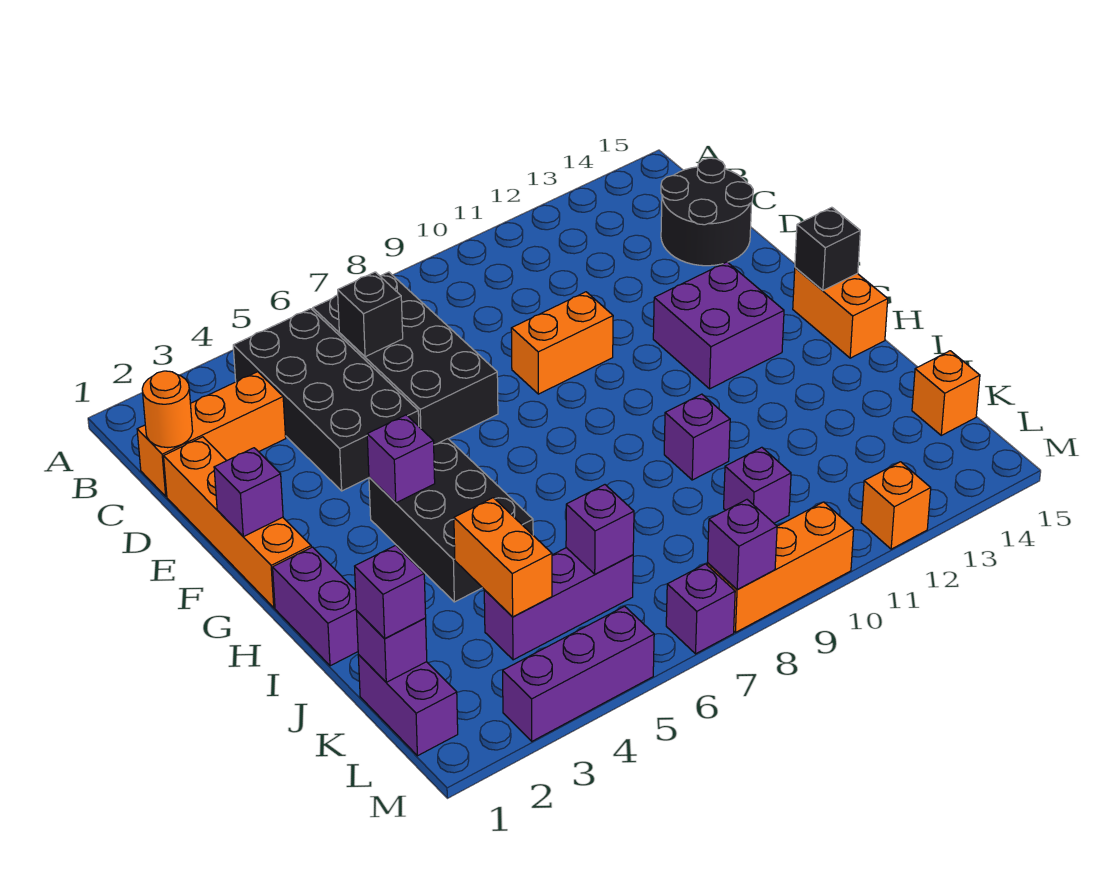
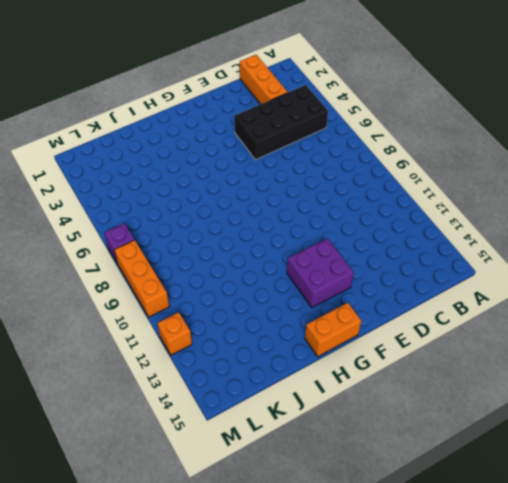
none -> black brick B6:E7 level 1
none -> black round brick C14:D15 level 1
none -> orange brick D1:G1 level 1

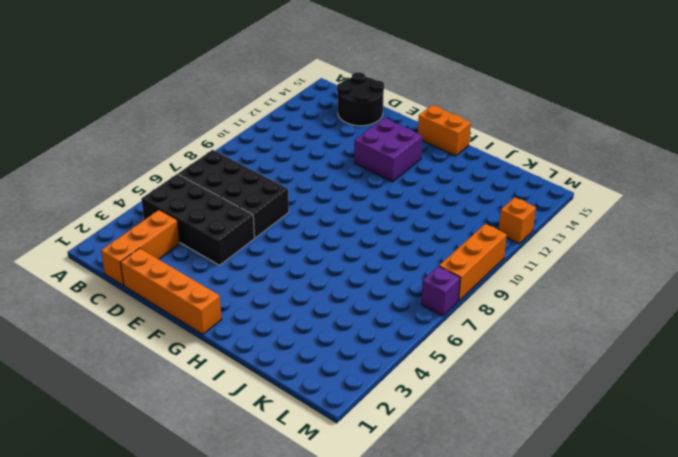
none -> orange brick E9:E10 level 1
none -> black brick G4:I5 level 1
none -> purple brick H1:I1 level 1

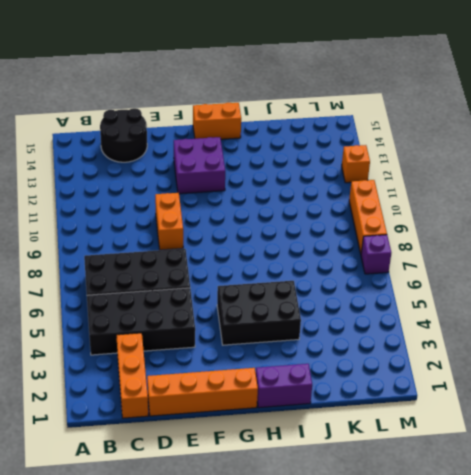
none -> purple brick I10 level 1
none -> purple brick K1:L1 level 1
none -> purple brick K4:K6 level 1

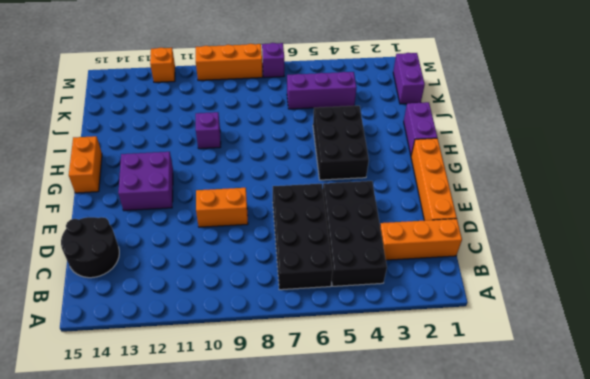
none -> purple brick K10 level 1
none -> orange brick K15 level 1
none -> purple brick M3:M5 level 1

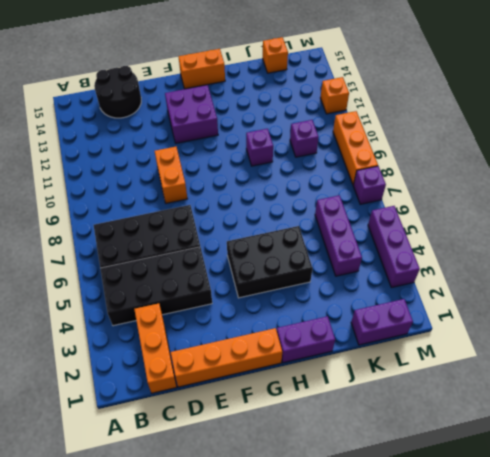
none -> orange round brick C1 level 2
none -> black brick C6 level 2
none -> purple brick F1 level 2

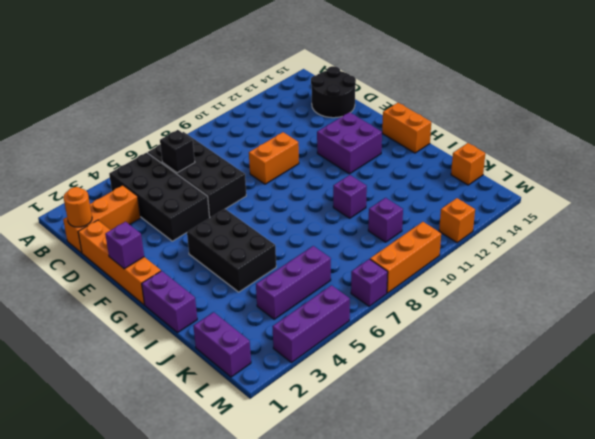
none -> purple brick G4 level 2
none -> black brick G15 level 2
none -> orange brick J4:K4 level 2

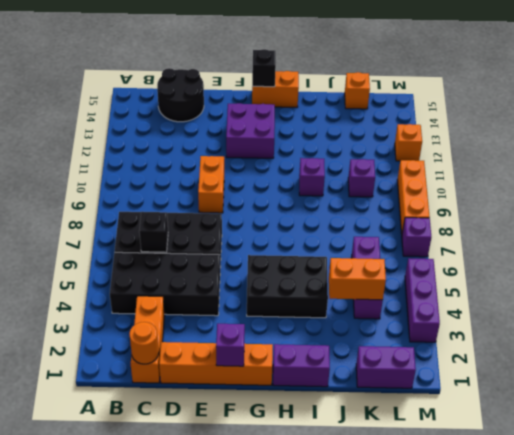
none -> purple brick G4 level 2
none -> purple brick K1 level 2
none -> purple brick K6 level 2

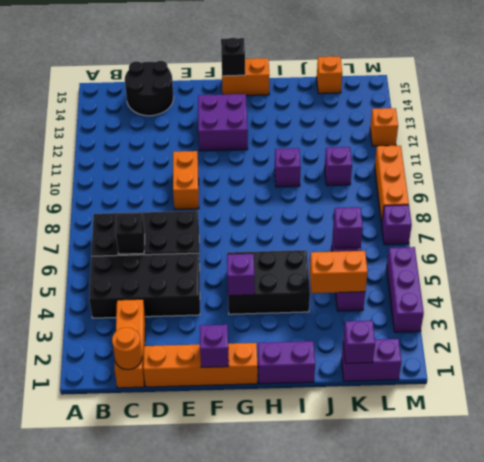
none -> purple brick M8 level 2
none -> purple brick K1 level 3

